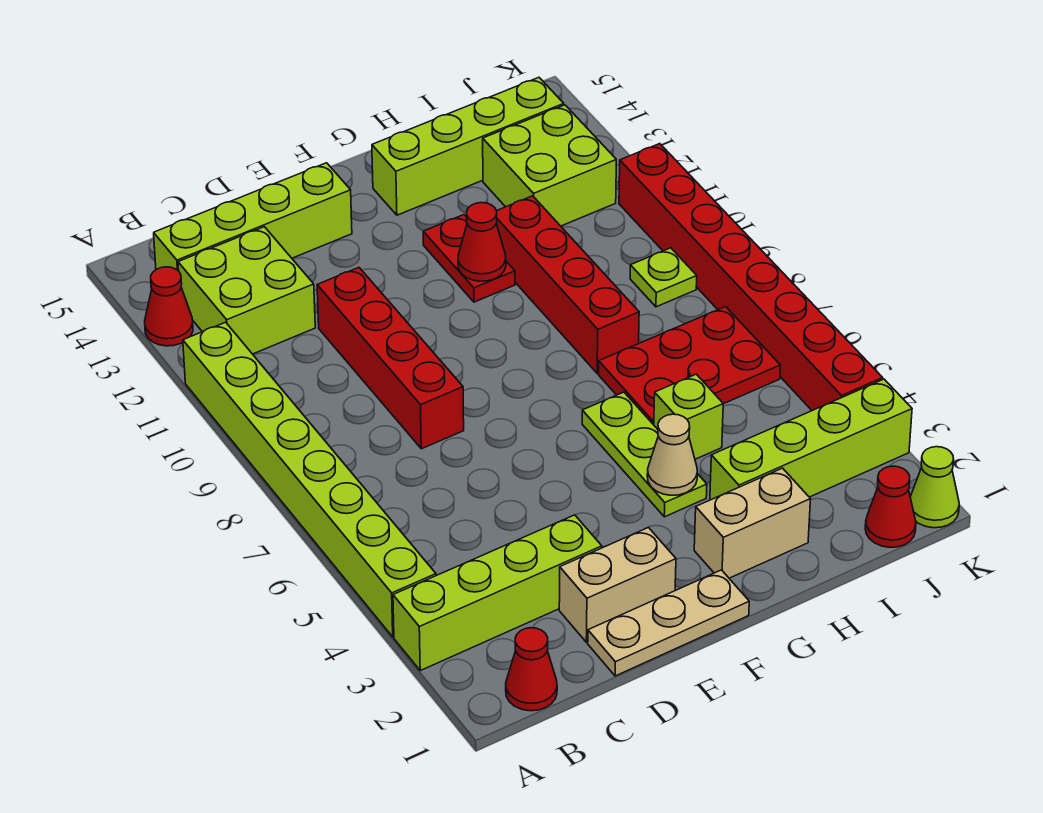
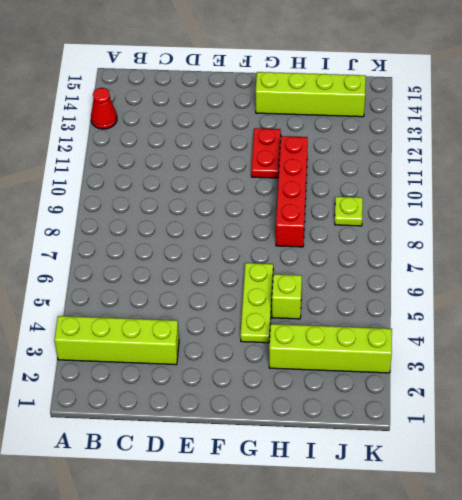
none -> lime brick A4:A11 level 1
none -> red cone B1 level 1
none -> lime brick B12:C13 level 1

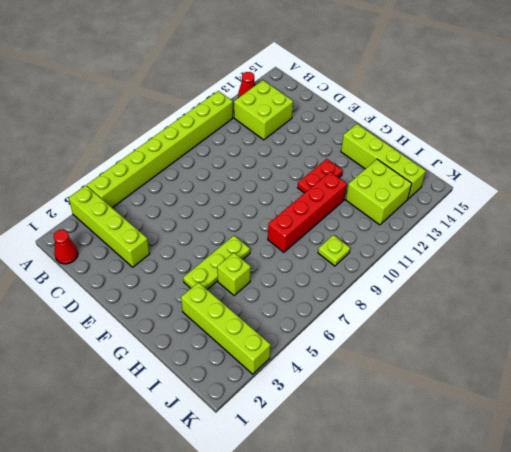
none -> lime brick B14:E14 level 1
none -> tan plate D1:F1 level 1
none -> tan brick D2:E2 level 1

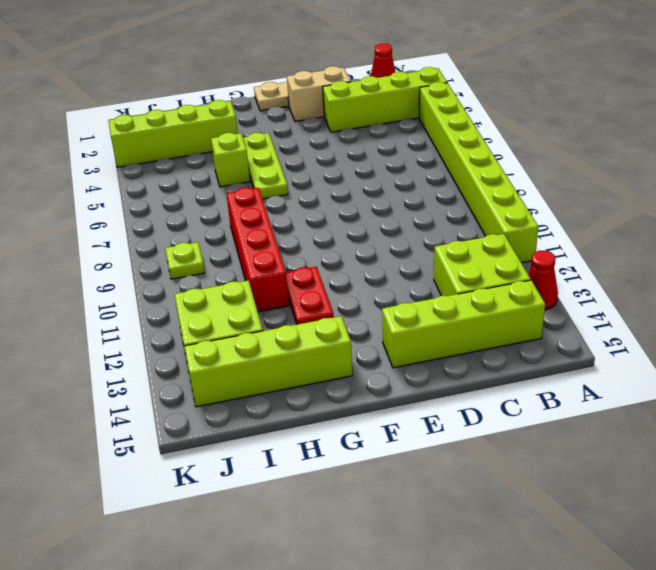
none -> red brick D8:D11 level 1
none -> tan brick G2:H2 level 1
none -> red plate H6:J7 level 1

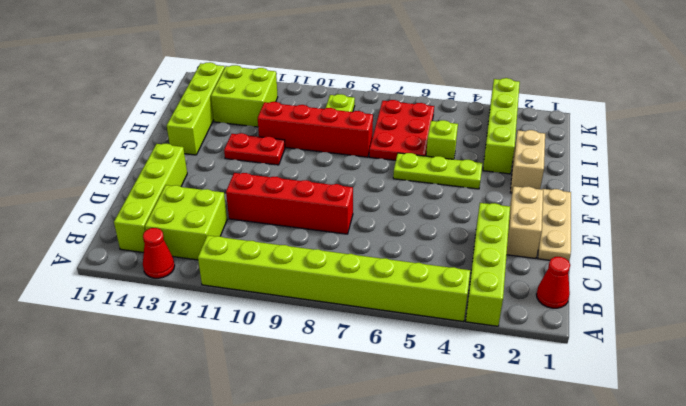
none -> red cone J1 level 1
none -> lime cone K1 level 1
none -> red brick K4:K11 level 1

